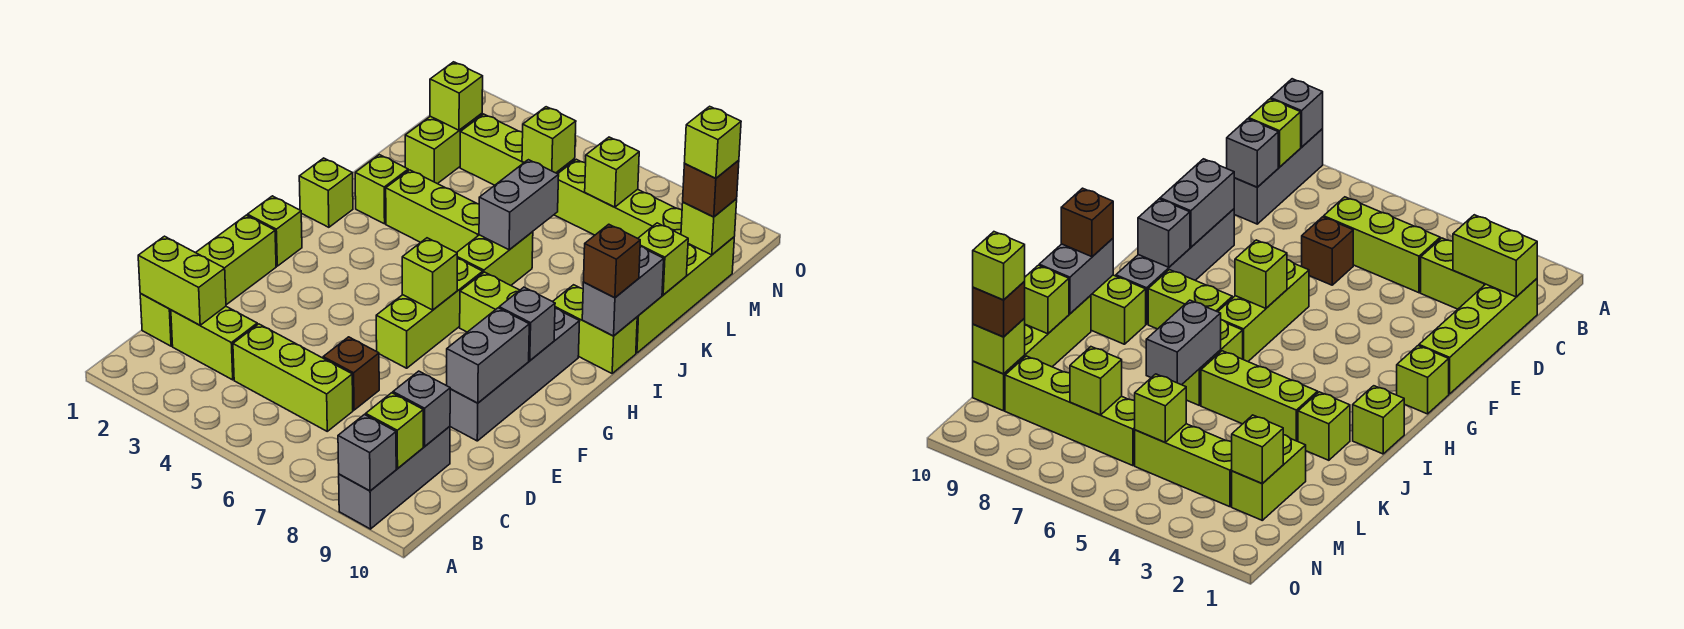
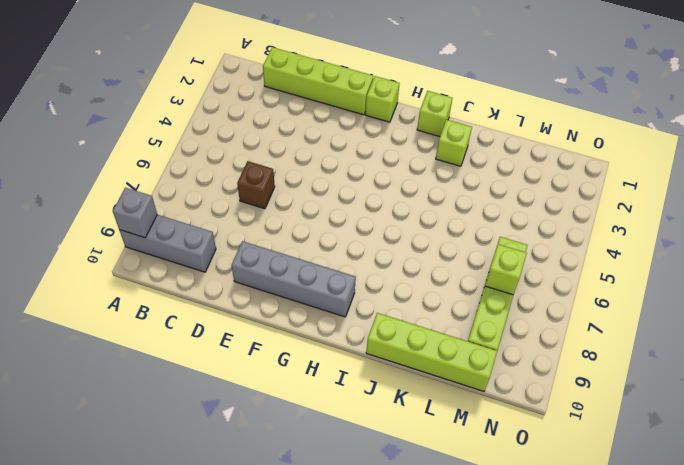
none -> lime brick C2:C3 level 1
none -> lime brick C4:C6 level 1
none -> lime brick F6:H6 level 1
none -> lime brick H7:H8 level 1

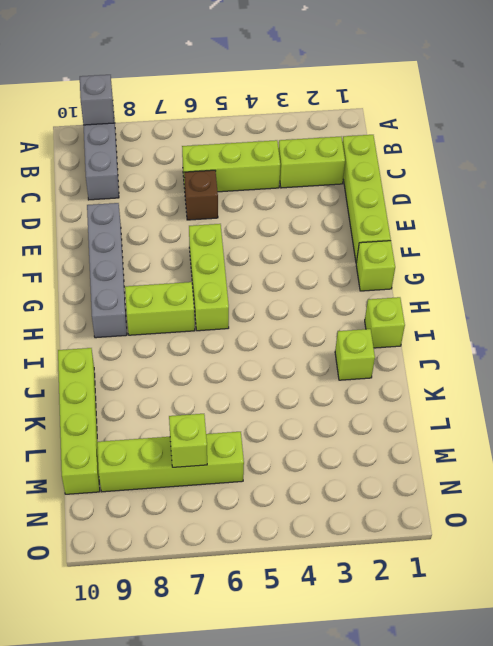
none -> lime brick I6:J6 level 1
none -> lime brick I9:I10 level 1
none -> lime brick J3:J5 level 1
none -> lime brick L2:M2 level 1

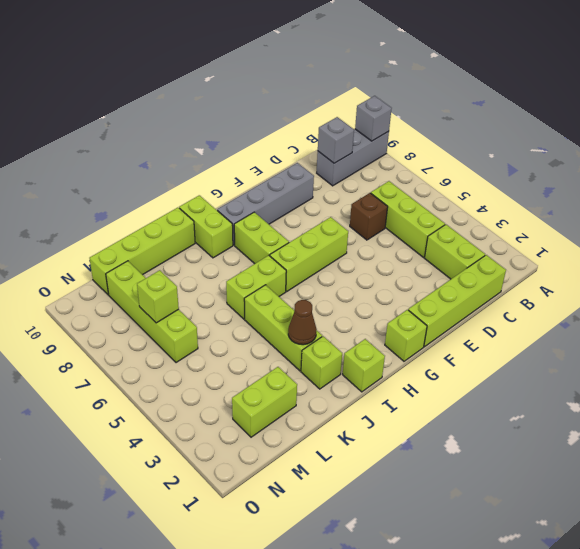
brown cone J3 level 2 -> none
none -> lime brick M3:M5 level 1
none -> lime brick B9 level 2
none -> lime brick C1:C2 level 2
none -> grey brick E9:F9 level 2

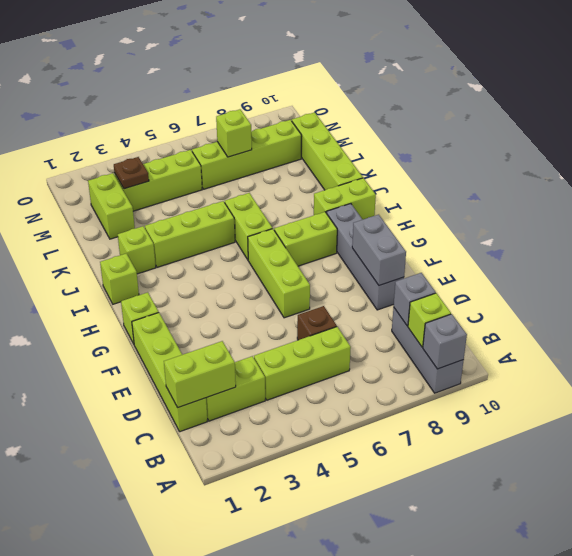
brown plate M3 level 2 -> none
none -> lime brick G6 level 2
none -> grey brick G9 level 2
none -> grey brick I10:J10 level 2
none -> grey brick J6:K6 level 2

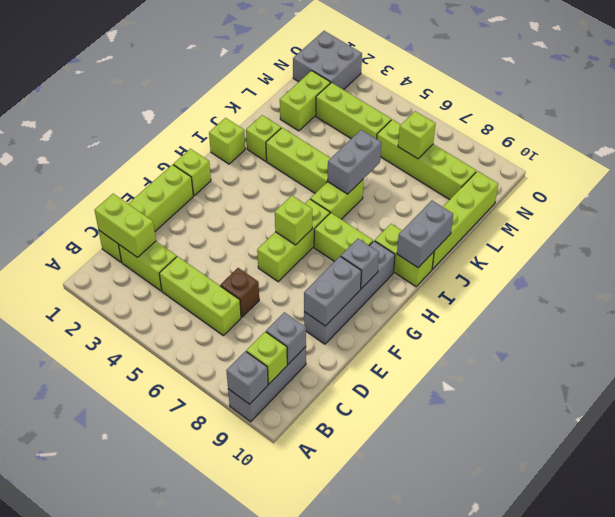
grey brick N1:O2 level 1 -> none
none -> lime brick K10 level 2
none -> lime brick M2 level 2
none -> lime brick M5 level 2
none -> lime brick M10 level 2

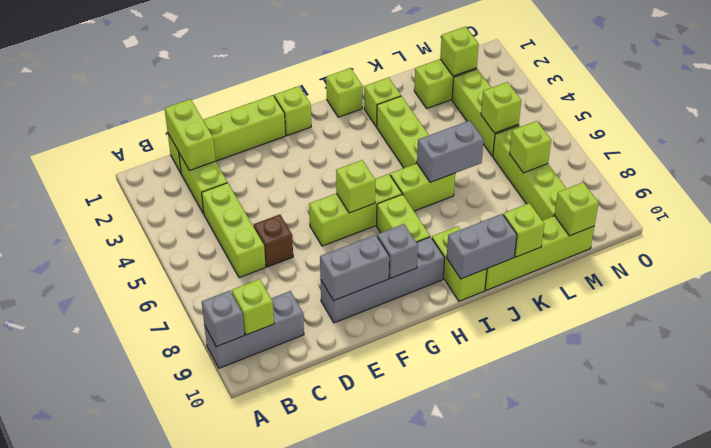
none -> grey brick C9 level 2
none -> brown brick I10 level 3
none -> brown brick M10 level 3
none -> lime brick M10 level 4

